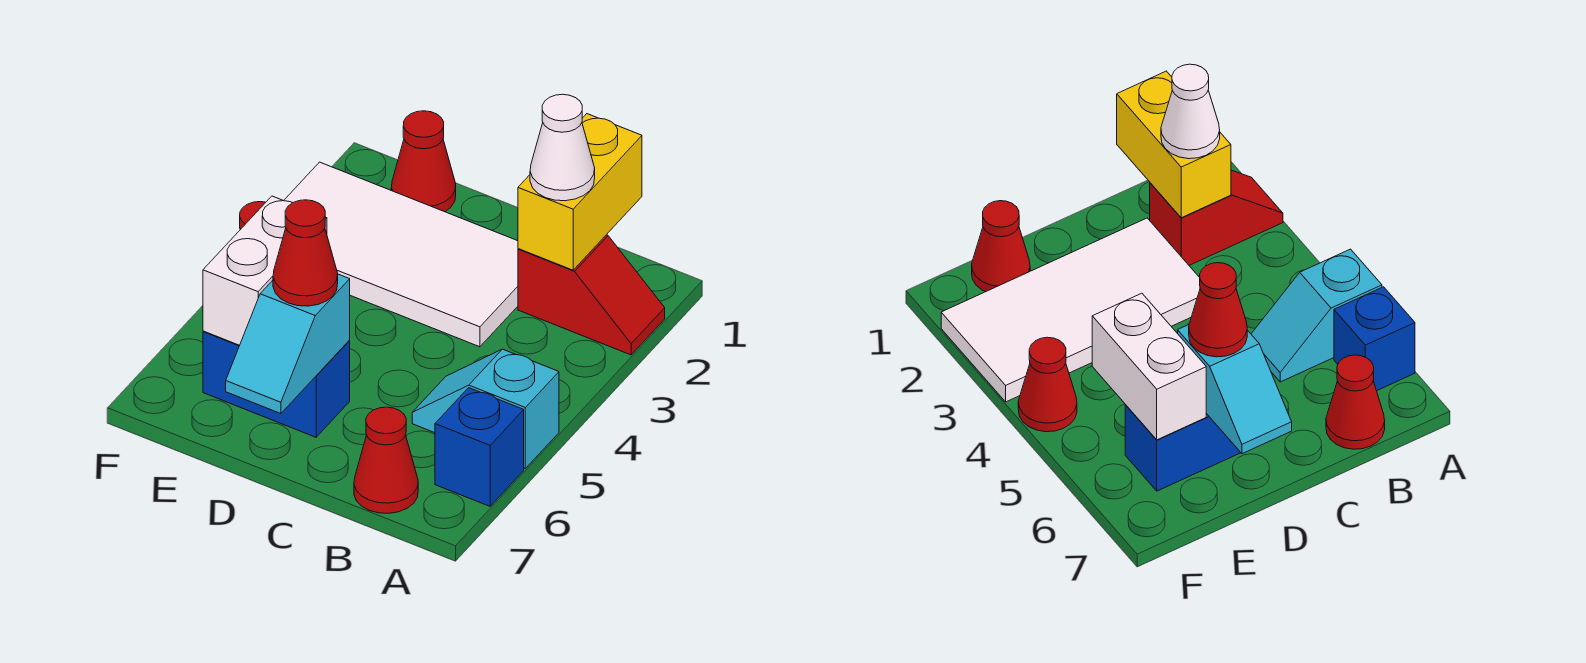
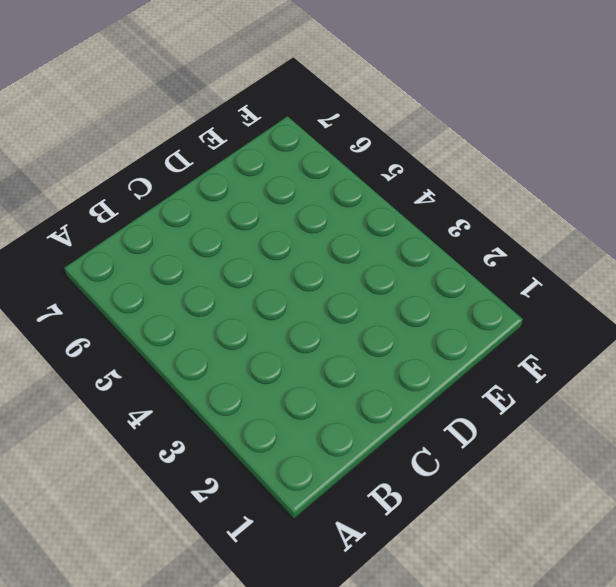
none -> red slope A2:B2 level 1 top B
none -> cyan slope A5:B5 level 1 top A
none -> blue brick A6 level 1

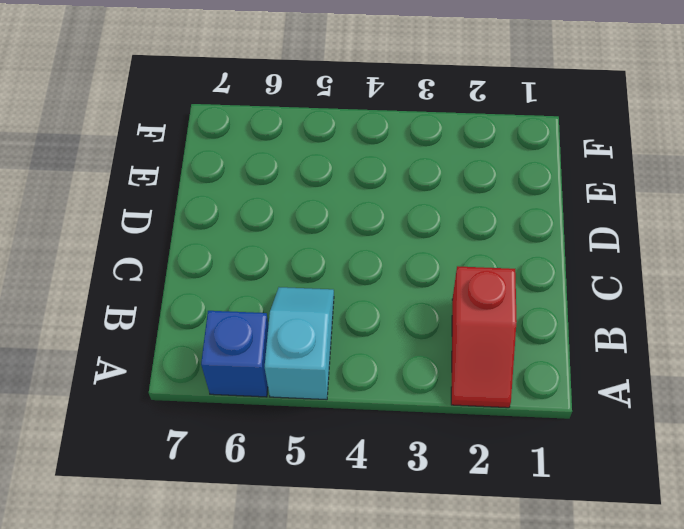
none -> red cone B7 level 1
none -> white tile C2:F3 level 1
none -> blue brick D6:E6 level 1

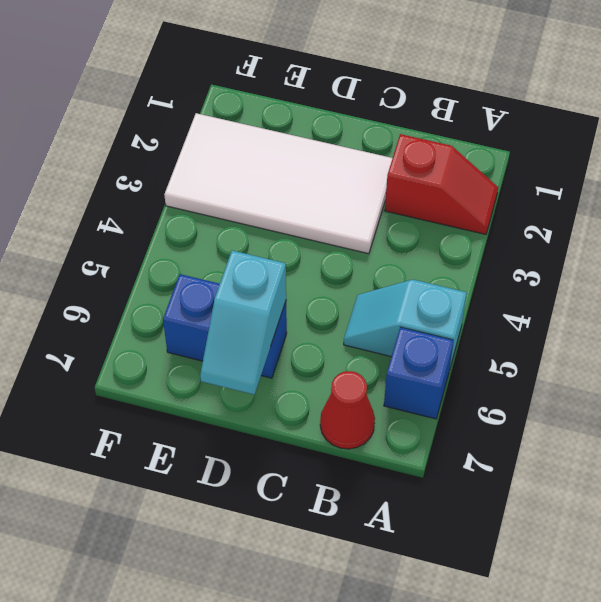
none -> red cone E1 level 1
none -> red cone F4 level 1
none -> yellow brick B1:B2 level 2

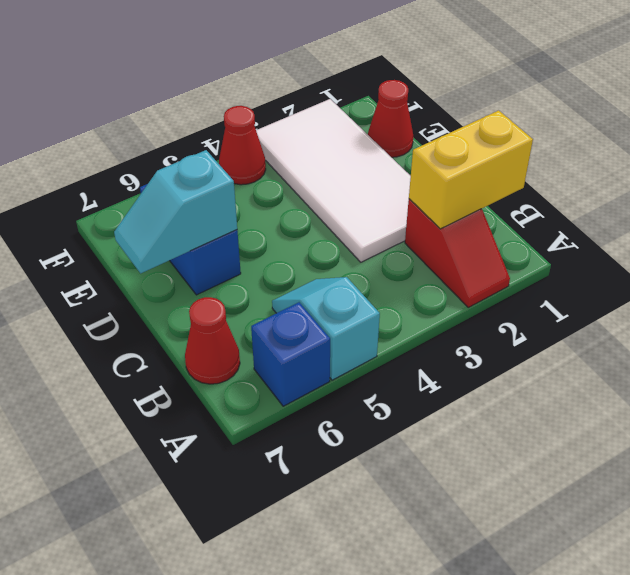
none -> white brick E5:E6 level 2
none -> white cone B2 level 3
none -> red cone D6 level 3

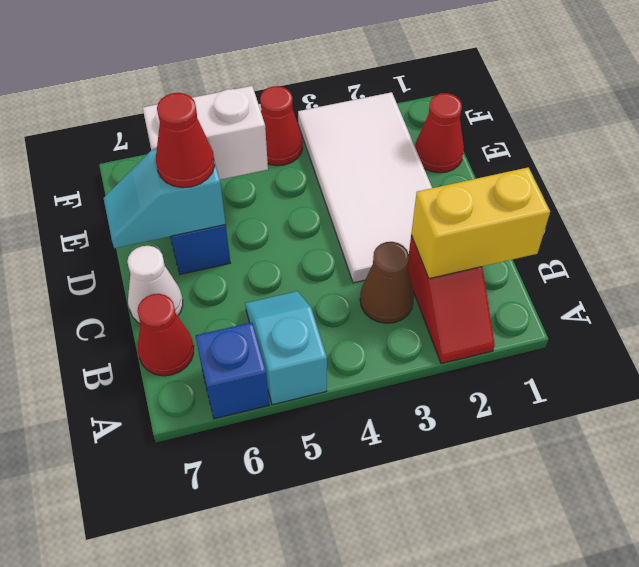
brown cone B3 level 1 -> none
white cone C7 level 1 -> white cone B2 level 3

